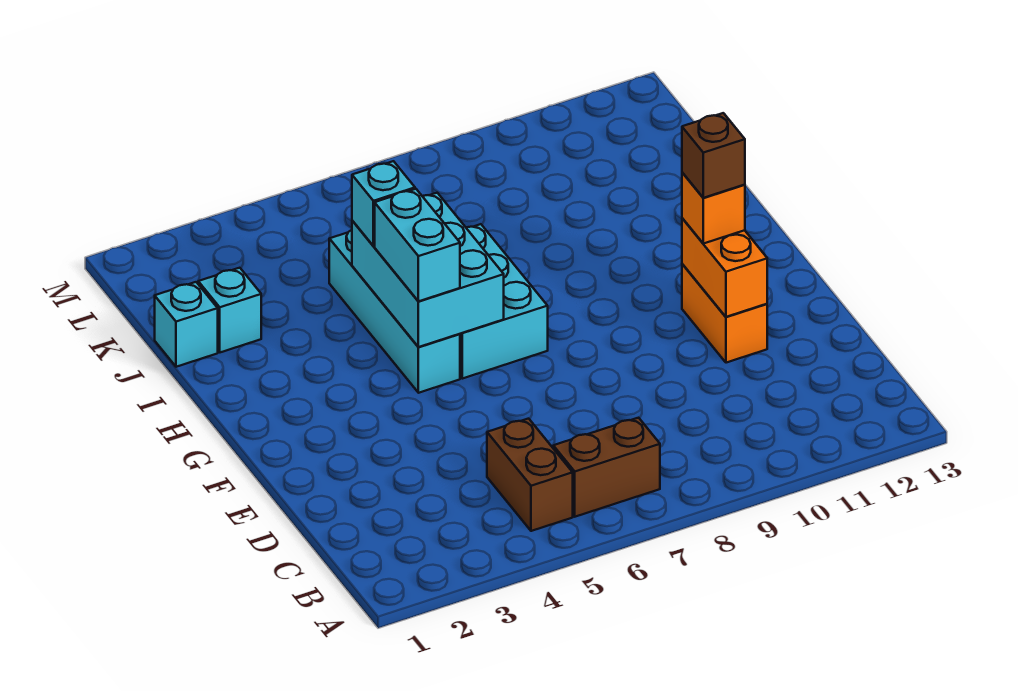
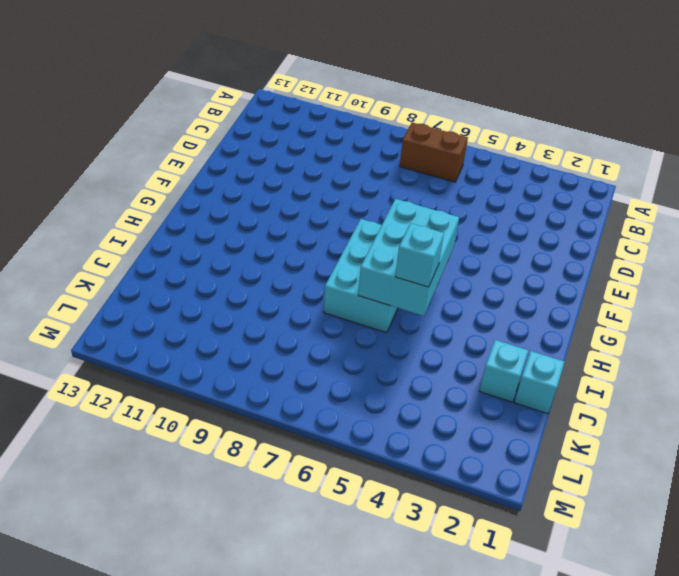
none -> brown brick B5:C5 level 1
none -> orange brick E11:F11 level 1
none -> cyan brick G5:J5 level 1

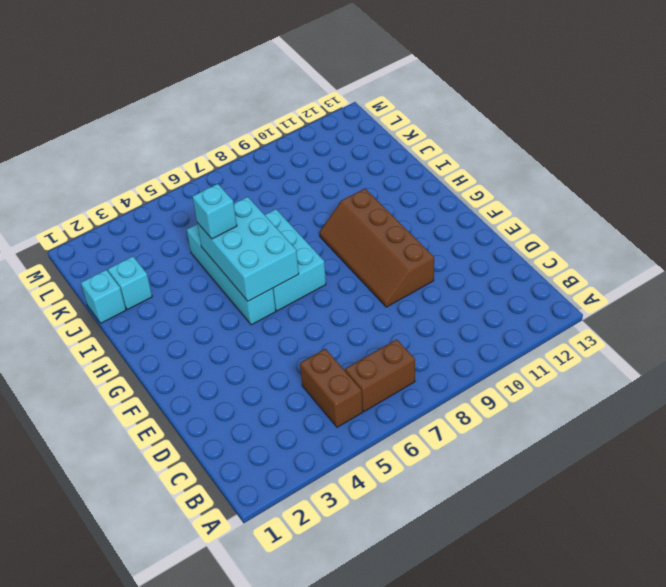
brown slope E9:H10 level 1 top 10 -> none
none -> orange brick E11:F11 level 1
none -> orange brick E11:F11 level 2
none -> orange brick F11 level 3

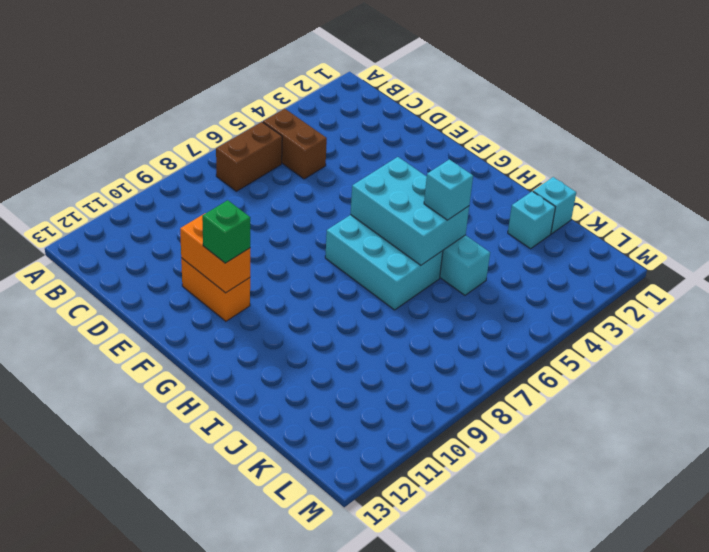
green brick F11 level 3 -> orange brick F11 level 3
none -> cyan brick G5:H5 level 3
none -> brown brick F11 level 4

